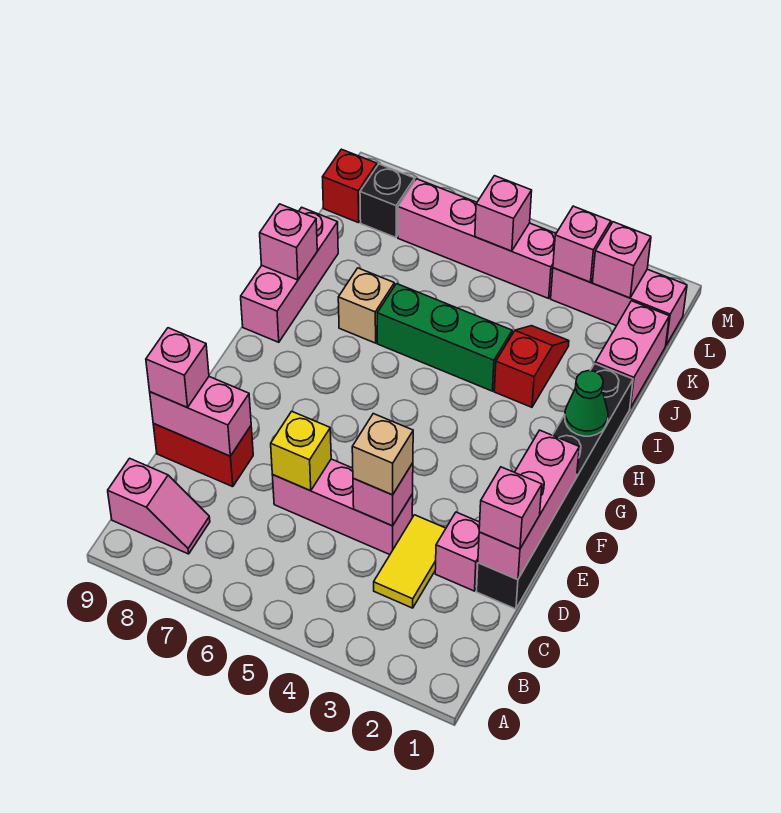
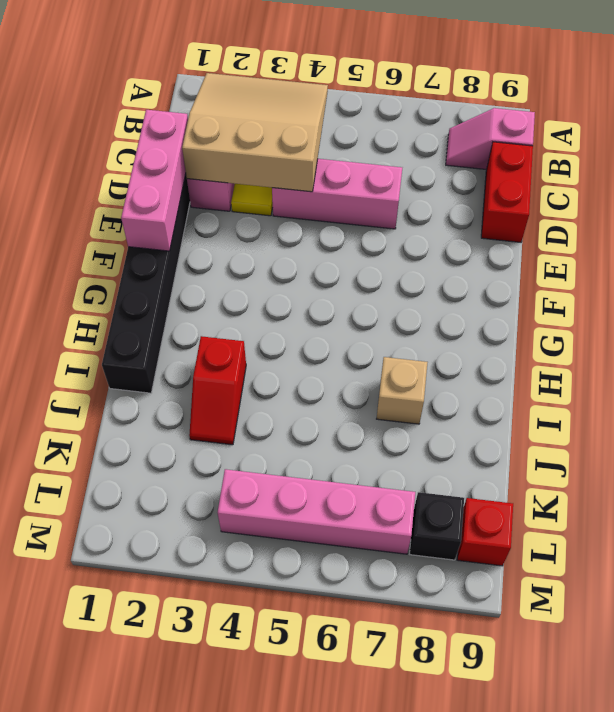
tan slope B2:D4 level 2 top D -> pink brick D4 level 2
red brick C9:D9 level 1 -> red brick D8:D9 level 1
none -> pink brick H9:J9 level 1
none -> green brick I4:I6 level 1
none -> pink brick J1:K1 level 1

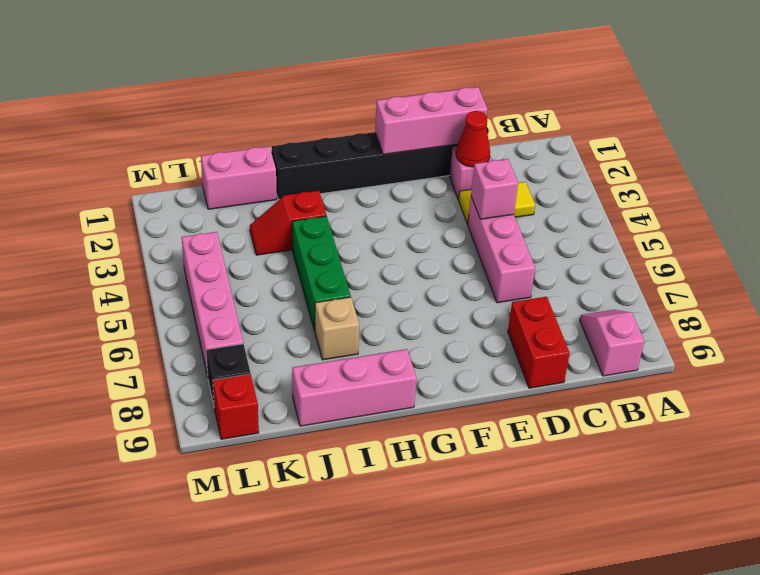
red cone D2 level 2 -> none
none -> pink brick L1:L3 level 1
none -> yellow brick D6 level 2
none -> pink brick D8:D9 level 2

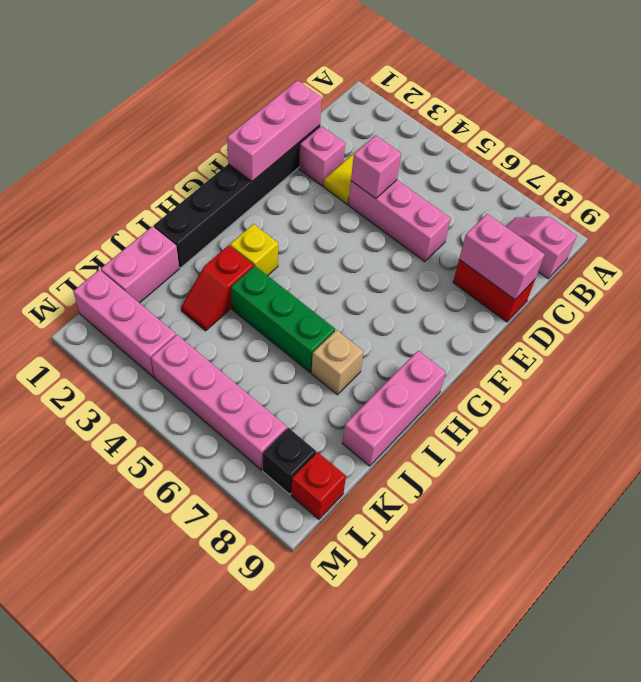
yellow brick H3 level 1 -> yellow brick D6 level 2
none -> green cone H1 level 2
none -> pink brick I9 level 2
none -> pink brick L2 level 2

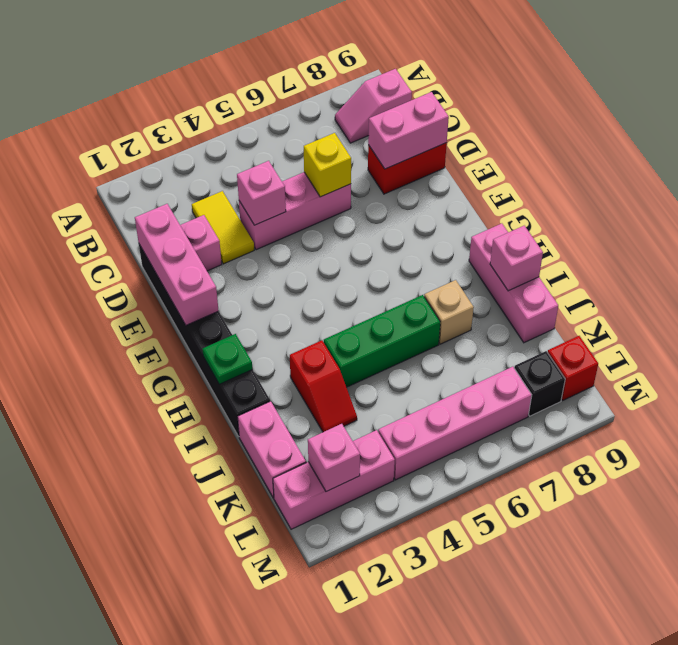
green plate H1 level 2 -> green cone H1 level 2
none -> pink brick L3 level 2
none -> pink brick L5 level 2
none -> pink brick D1 level 3

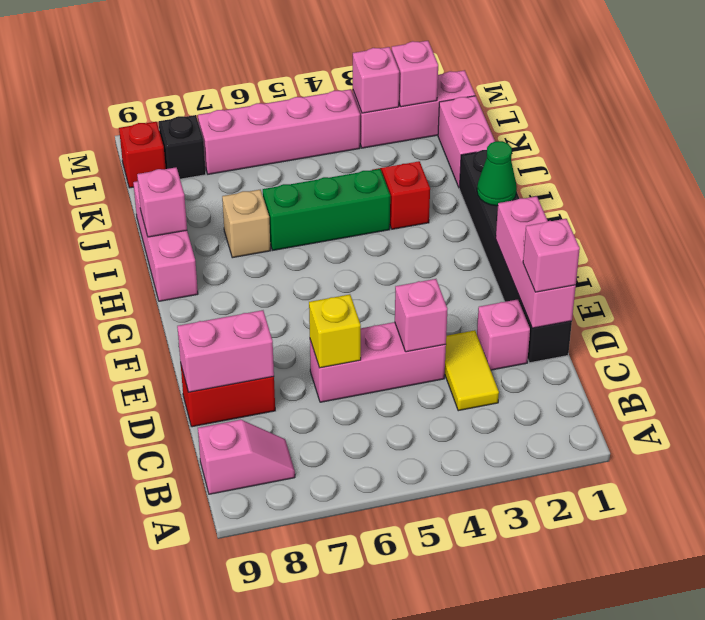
none -> pink brick L5 level 2
none -> tan brick D4 level 3
none -> pink brick D9 level 3

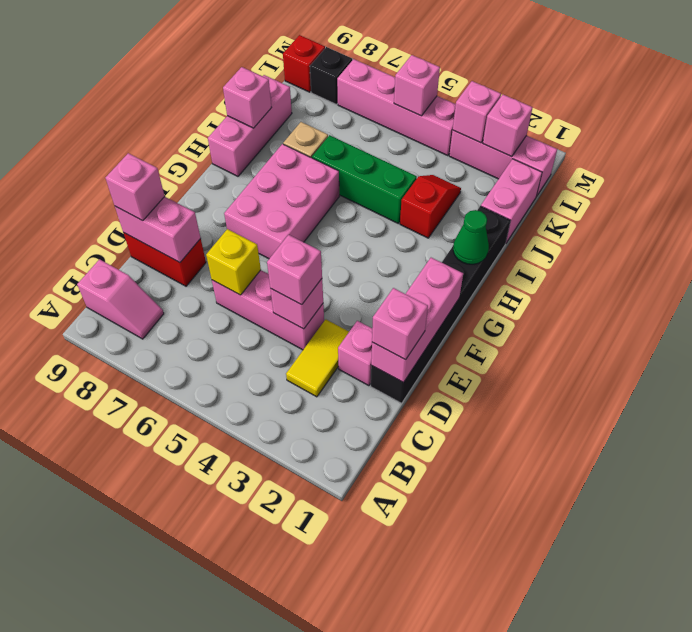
pink brick D4 level 3 -> tan brick D4 level 3
pink brick F6:H7 level 1 -> none

